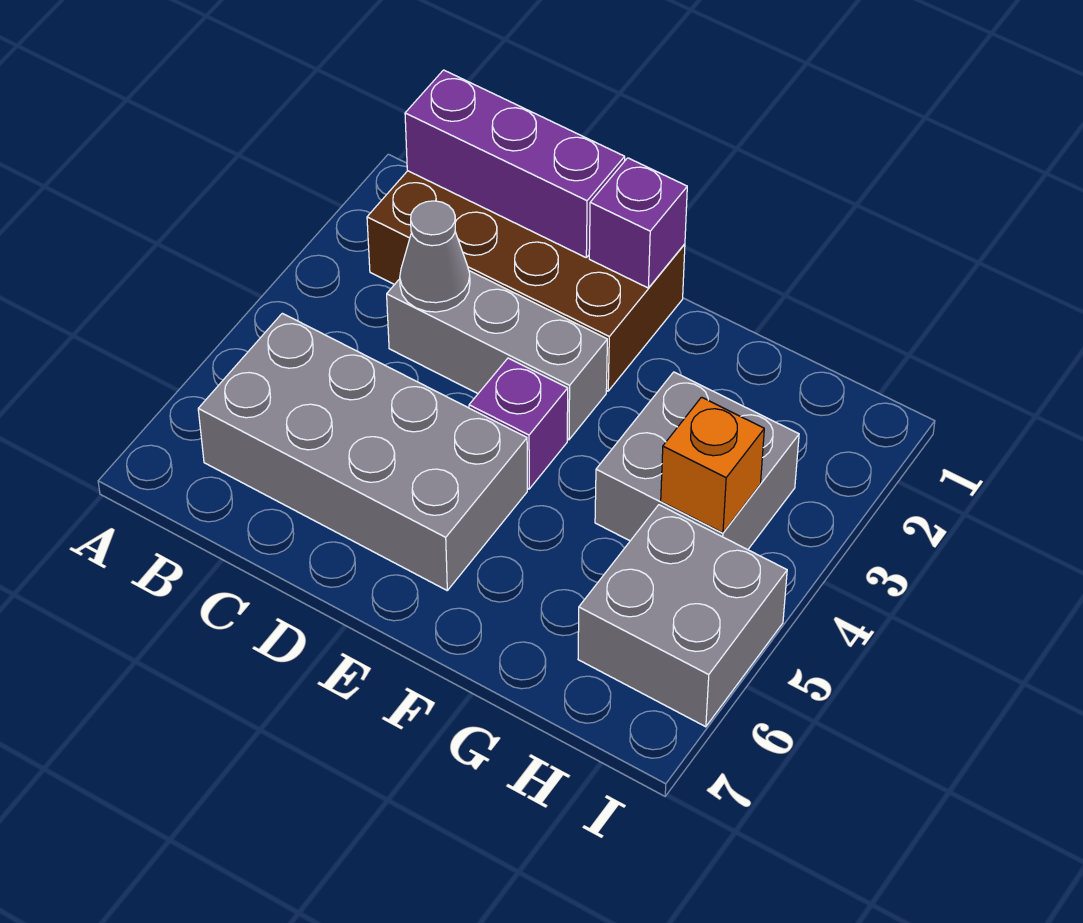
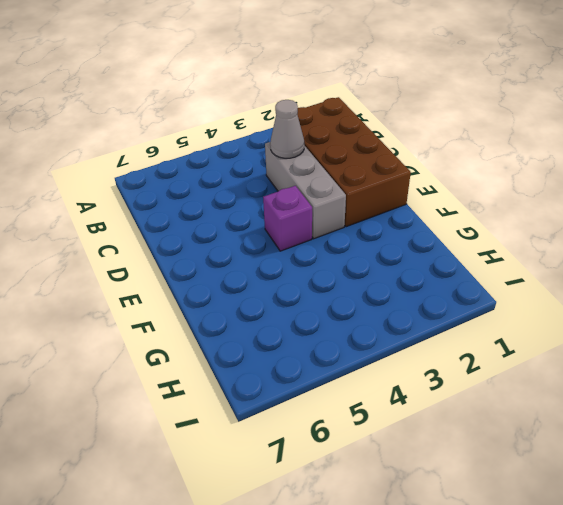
none -> grey brick B5:E6 level 1
none -> grey brick G3:H4 level 1

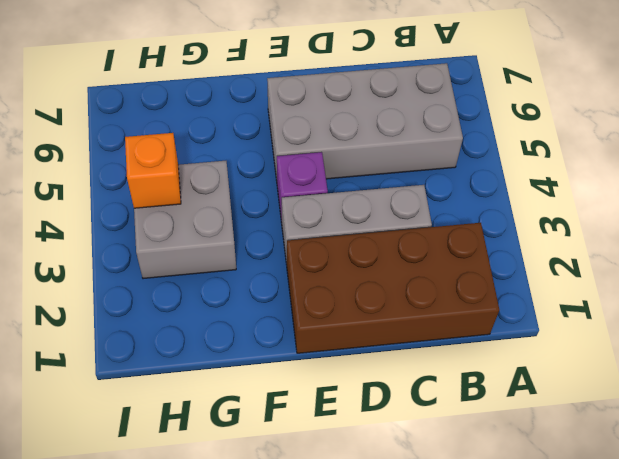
none -> grey brick H5:I6 level 1
none -> purple brick B1:D1 level 2

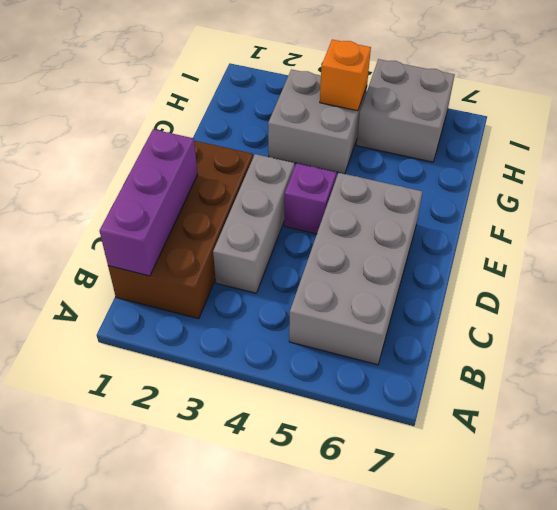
none -> grey cone C3 level 2
none -> purple brick E1 level 2

